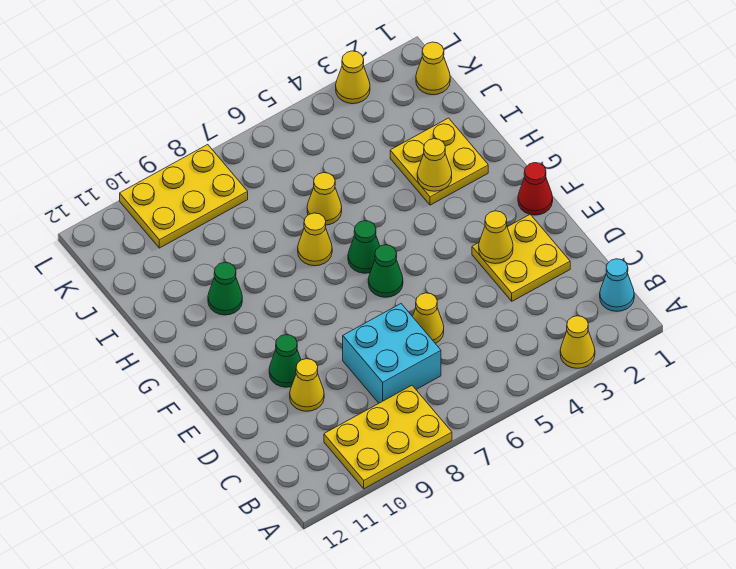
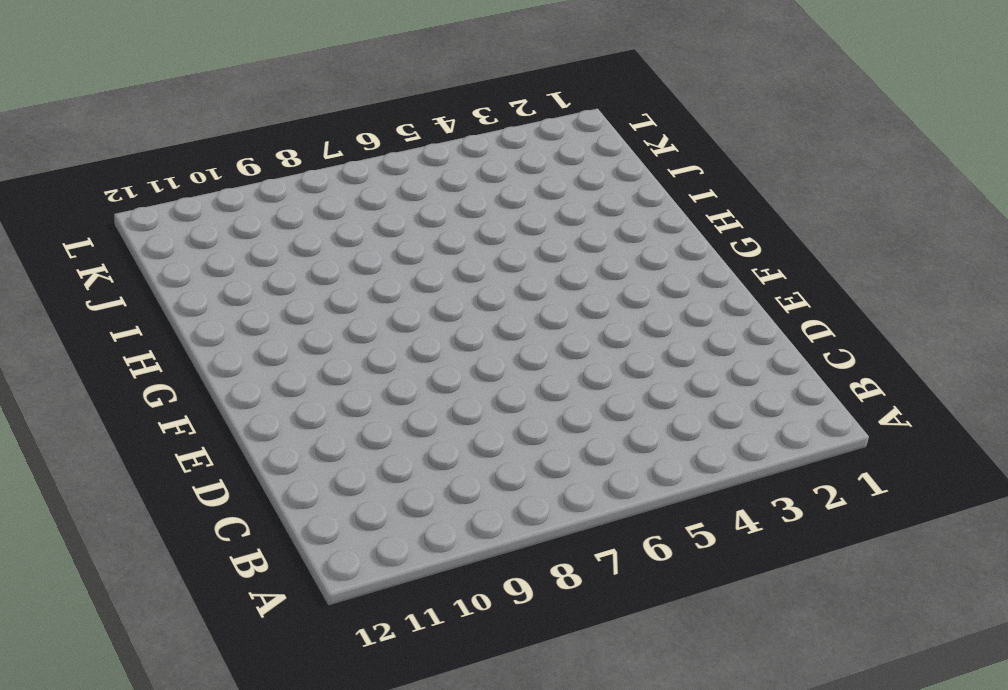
none -> yellow cone A3 level 1
none -> yellow plate A8:B10 level 1
none -> cyan cone B1 level 1

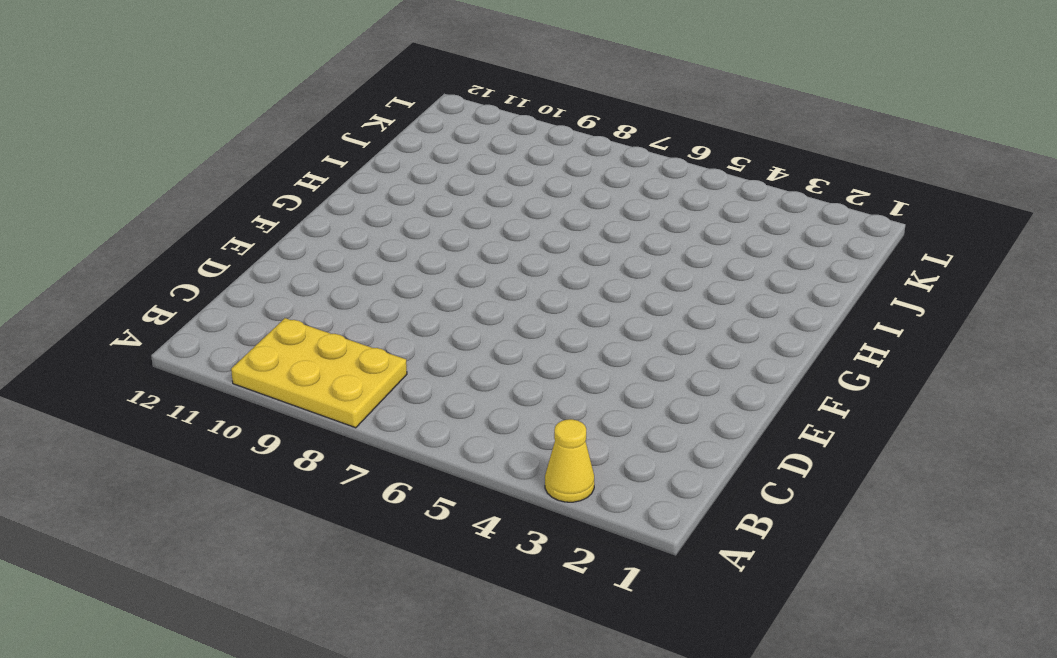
none -> cyan cone B1 level 1
none -> cyan brick C7:D8 level 1
none -> yellow plate D2:E3 level 1

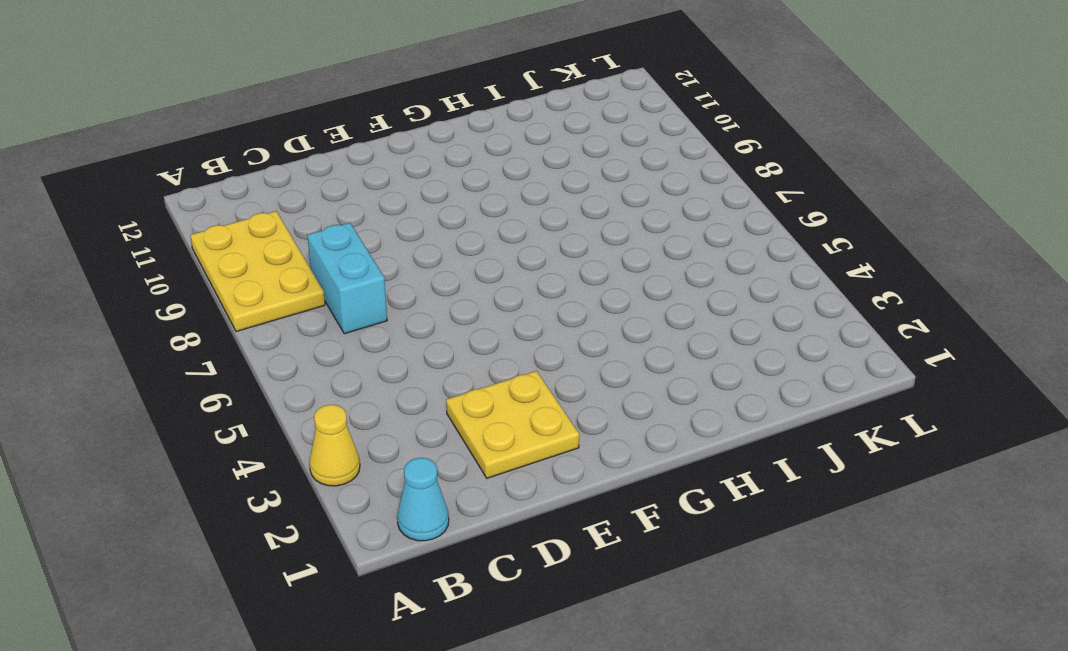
cyan brick C7:C8 level 1 -> cyan brick C7:D8 level 1
none -> yellow cone D6 level 1
none -> yellow cone D10 level 1
none -> green cone E10 level 1

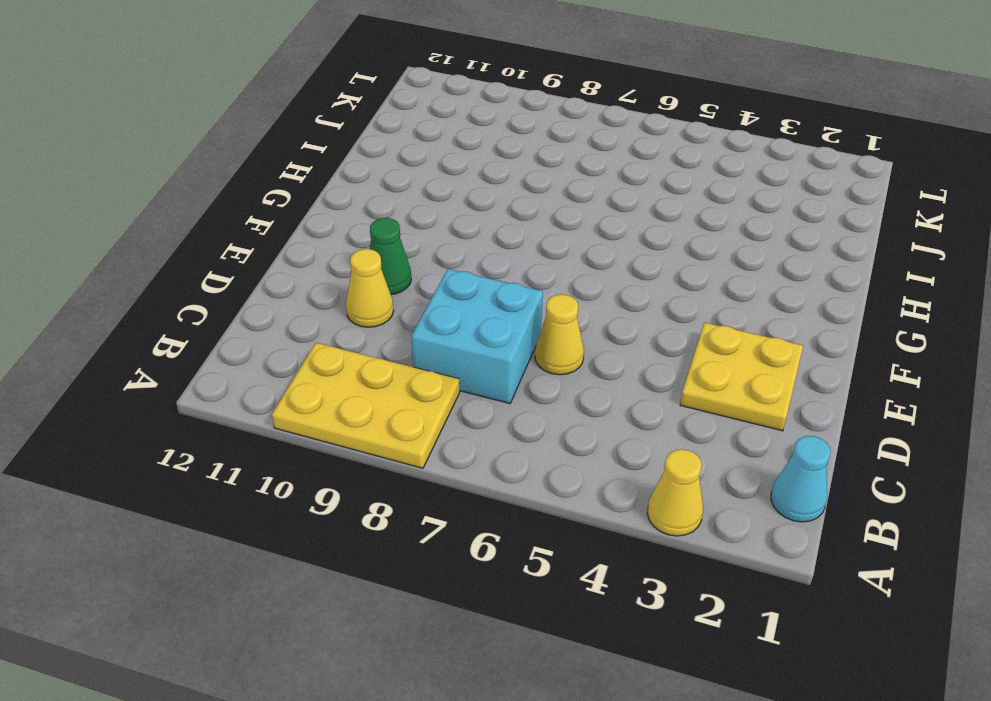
none -> red cone F1 level 1
none -> green cone F6 level 1
none -> green cone G6 level 1

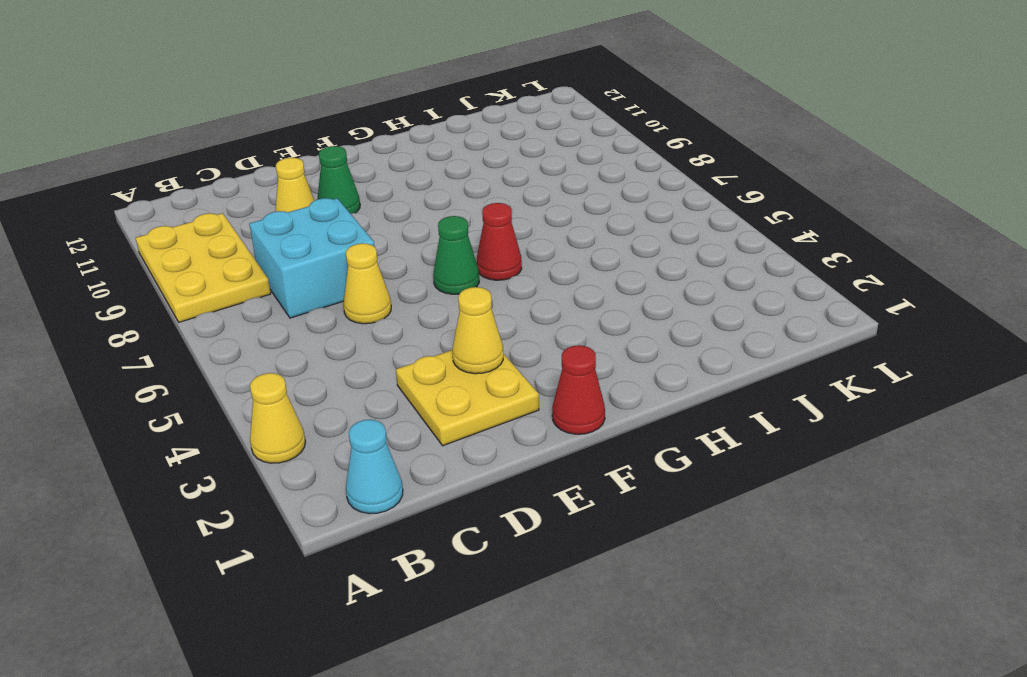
red cone G6 level 1 -> green cone G6 level 1
none -> yellow plate H2:I3 level 1
none -> yellow cone H7 level 1
none -> green cone H10 level 1

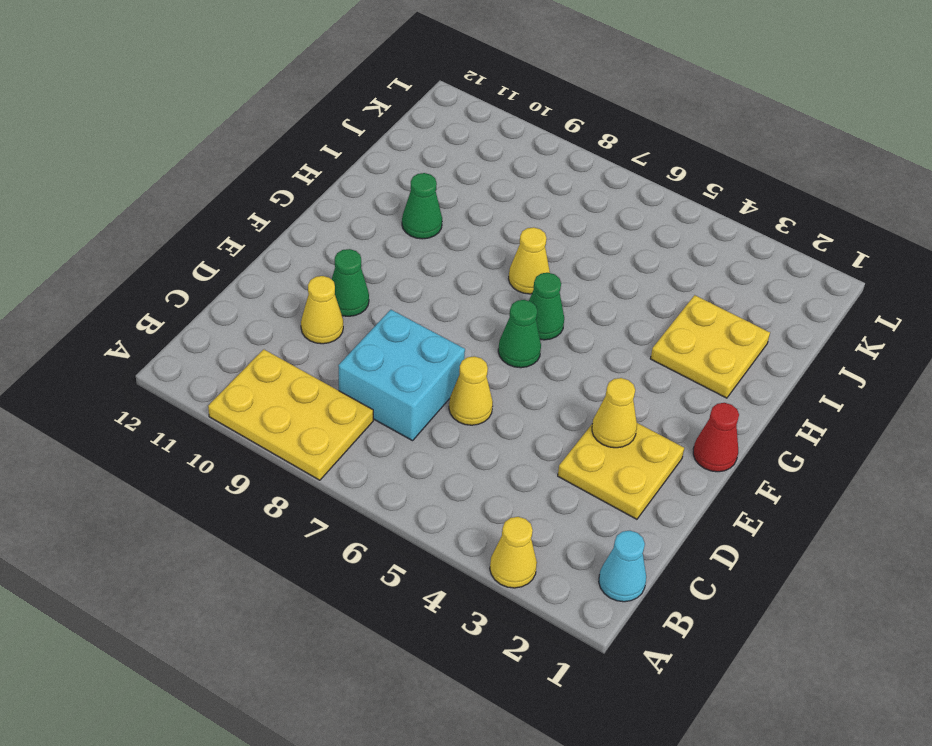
none -> yellow cone I6 level 1
none -> yellow cone K1 level 1
none -> yellow plate K8:L10 level 1

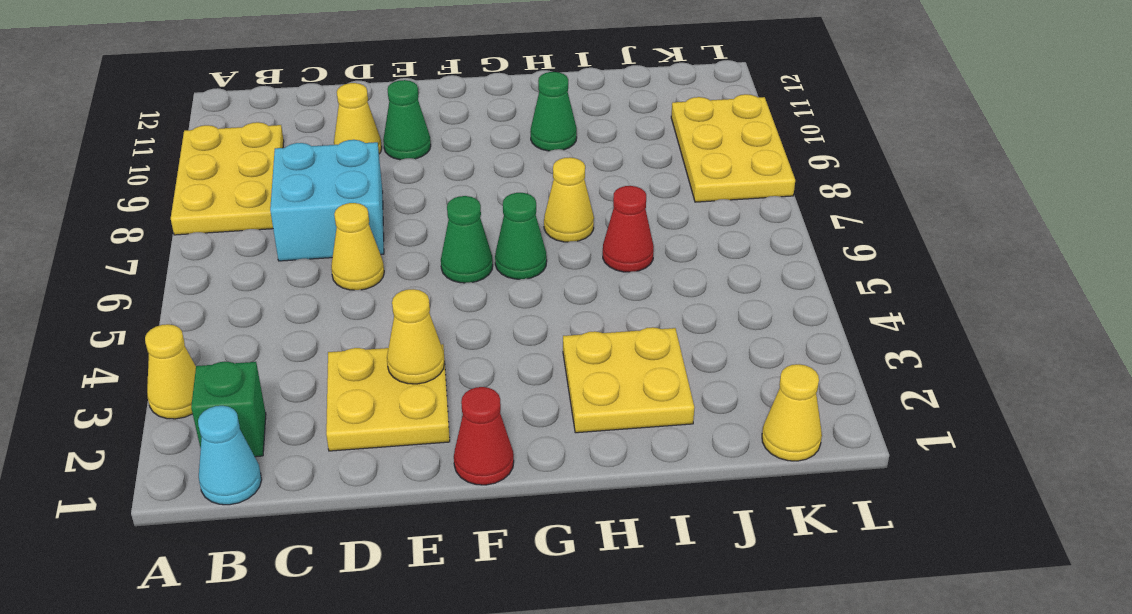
green brick B2 level 1 -> none
red cone I6 level 1 -> yellow cone I6 level 1
none -> yellow cone L3 level 1
none -> yellow cone H3 level 2

